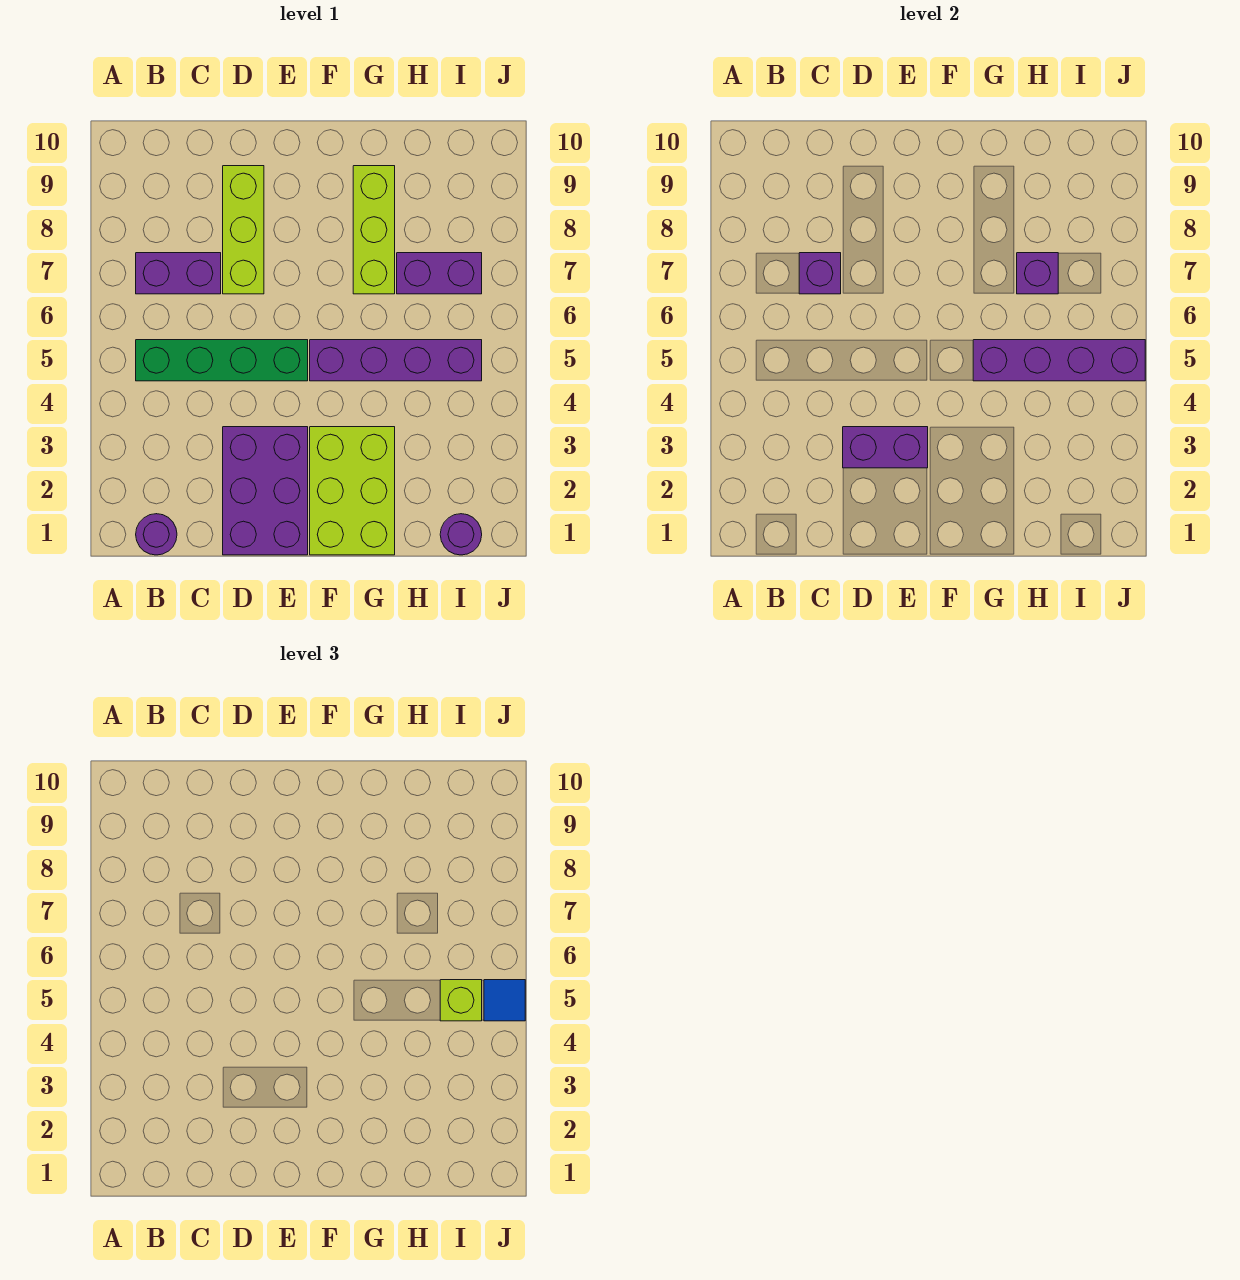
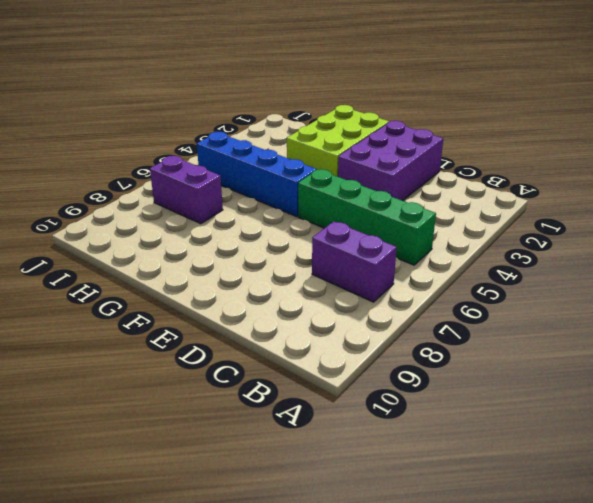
blue brick F5:I5 level 1 -> purple brick F5:I5 level 1
none -> purple round brick B1 level 1
none -> lime brick D7:D9 level 1
none -> lime brick G7:G9 level 1

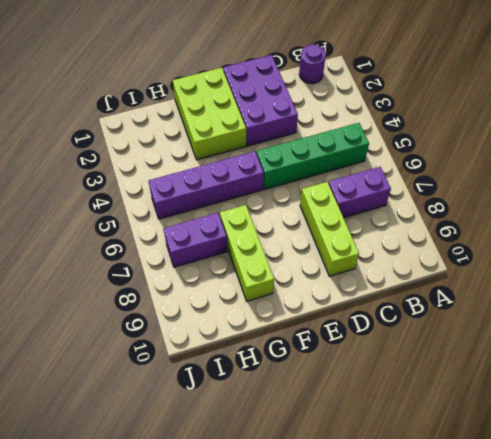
none -> purple round brick I1 level 1
none -> purple brick C7 level 2
none -> purple brick D3:E3 level 2

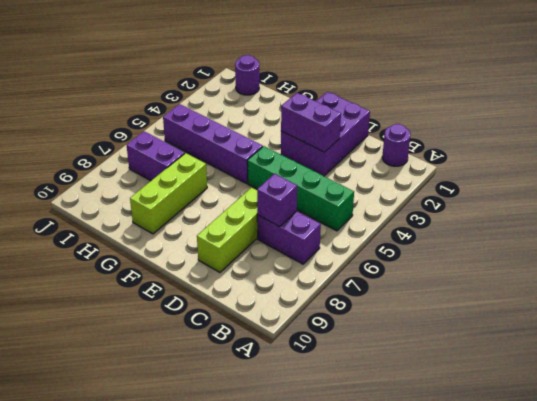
none -> lime brick F1:G3 level 1
none -> purple brick G5:J5 level 2
none -> purple brick H7 level 2

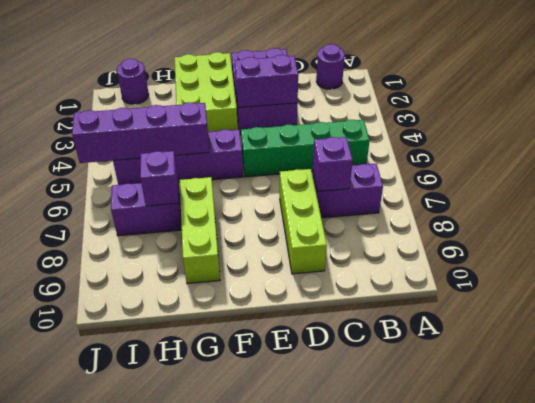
none -> lime brick I5 level 3
none -> blue tile J5 level 3

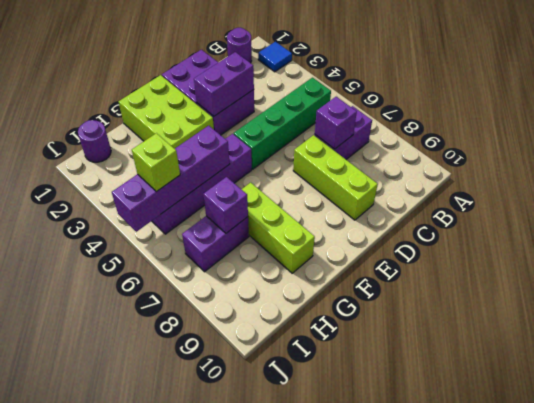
blue tile A2 level 1 -> blue tile J5 level 3

